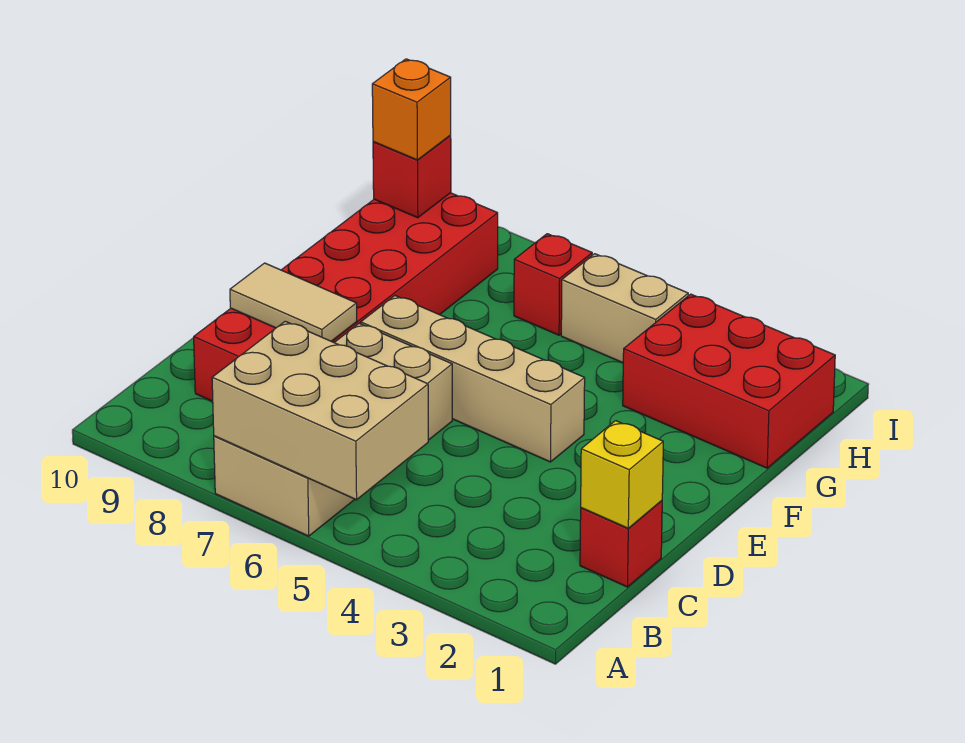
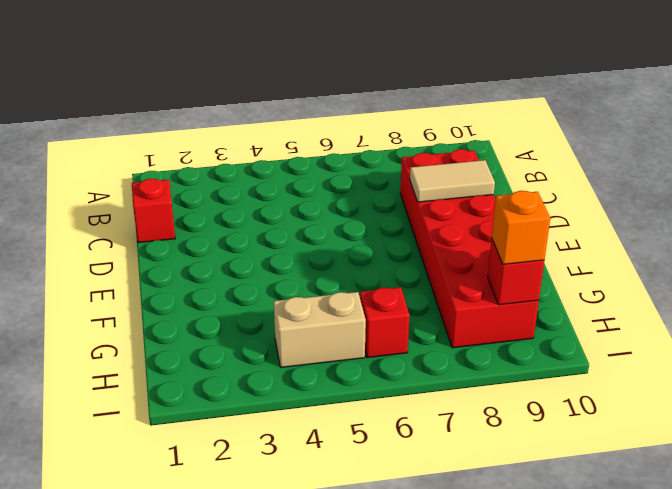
none -> tan brick A6:D7 level 1
none -> tan brick E4:E7 level 1
none -> red brick G1:H3 level 1

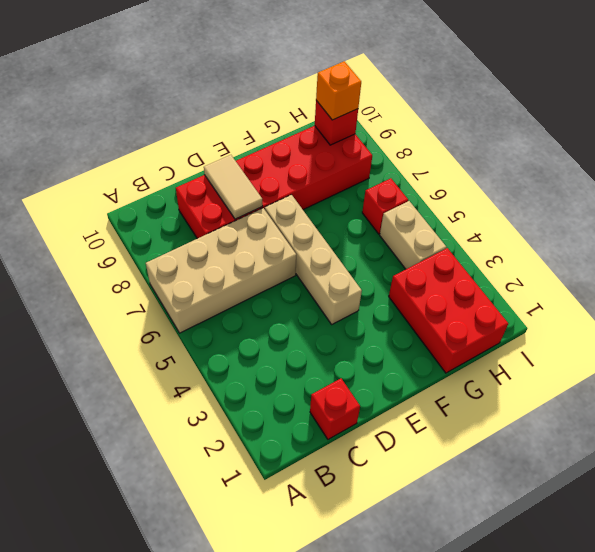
none -> tan brick A5:B7 level 2
none -> yellow brick C1 level 2

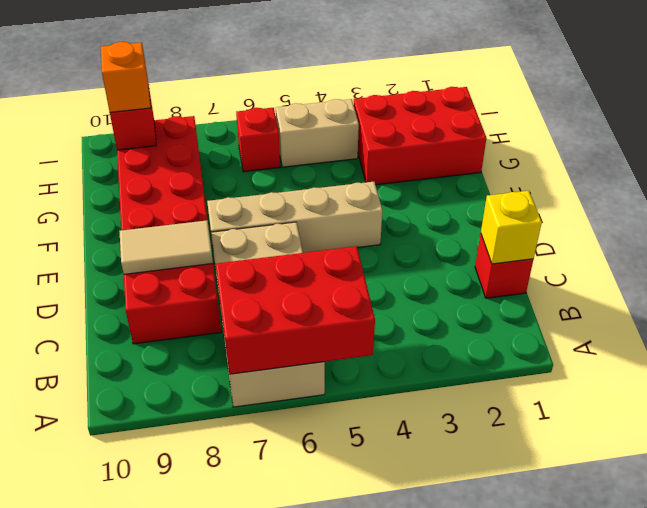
red brick A5:B7 level 2 -> tan brick A5:B7 level 2

